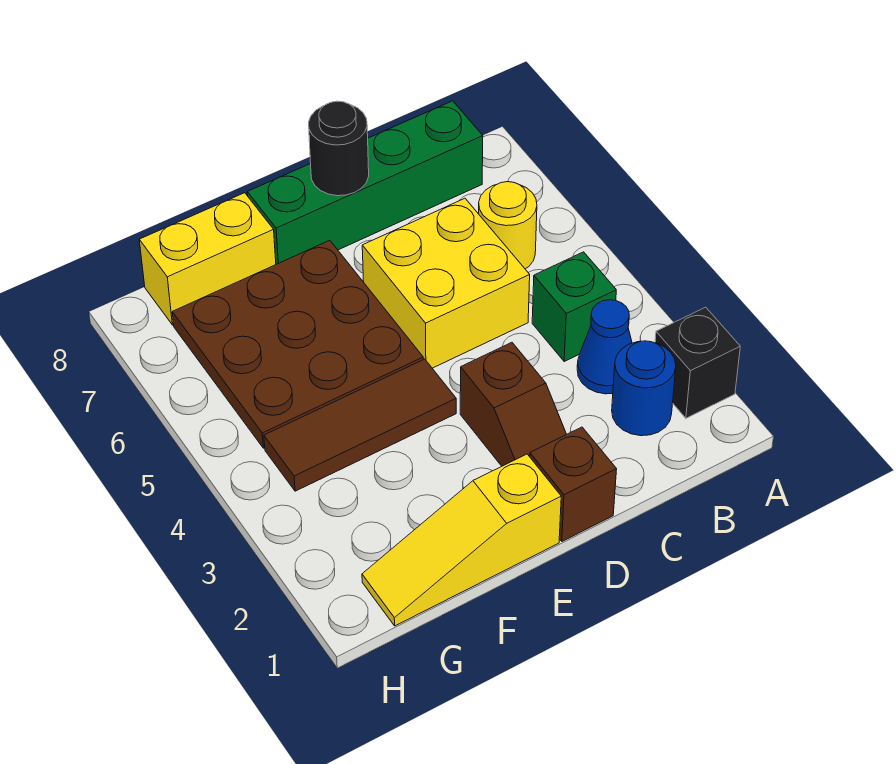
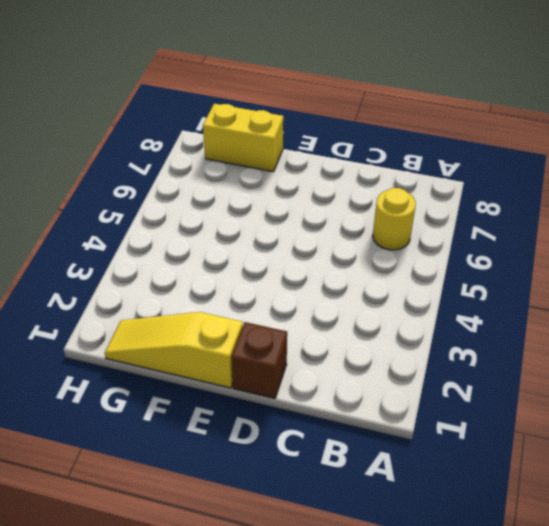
none -> black brick A2 level 1
none -> blue round brick B2 level 1
none -> blue cone B3 level 1

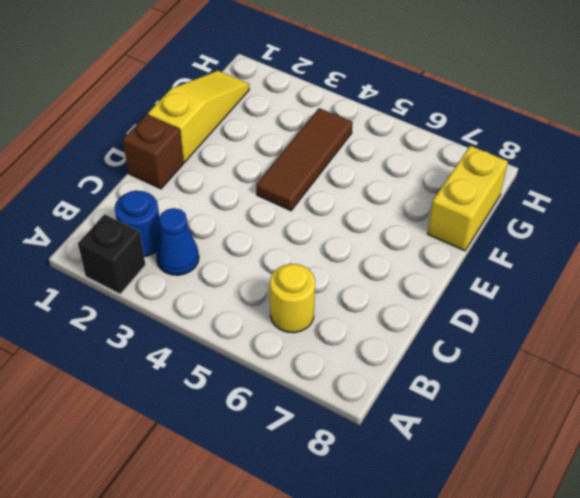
none -> green brick B4 level 1
none -> green brick B8:E8 level 1
none -> yellow brick C5:D6 level 1

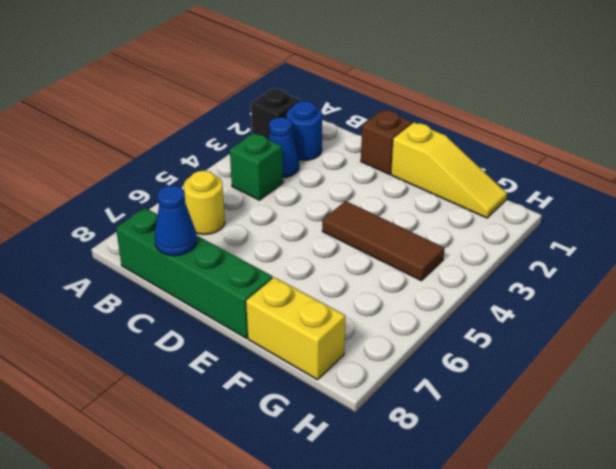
blue cone C8 level 2 -> none
none -> yellow brick C5:D6 level 1
none -> brown slope D2:D3 level 1 top 3
none -> brown plate E5:G7 level 1

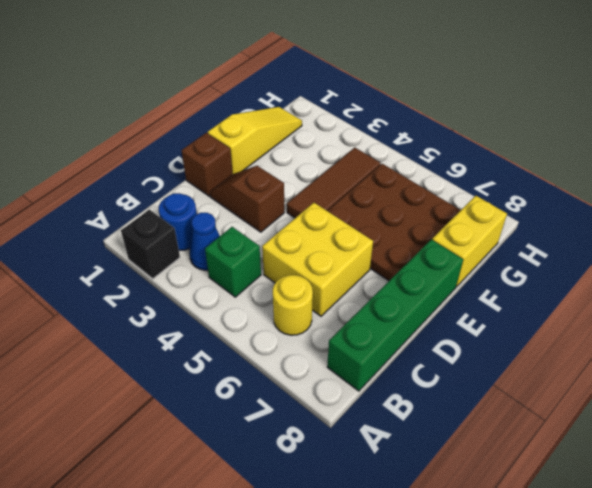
none -> black round brick D8 level 2

